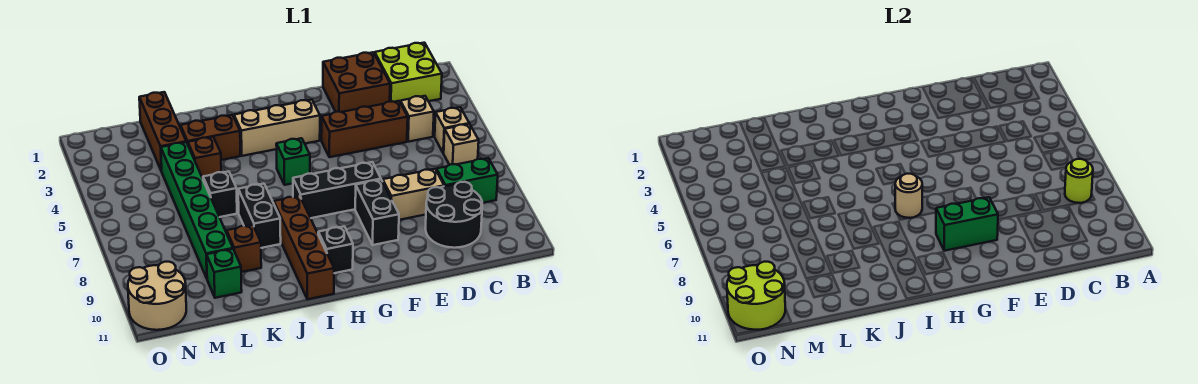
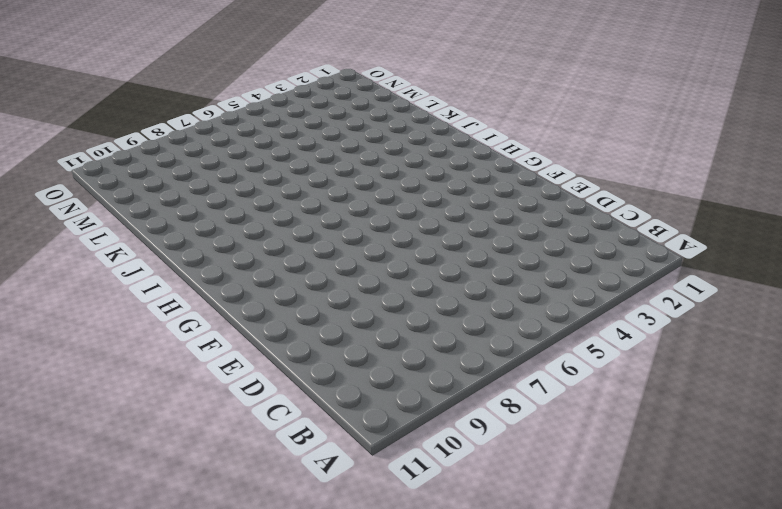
none -> lime brick B1:C2 level 1
none -> tan brick B5 level 1
none -> tan brick B6 level 1

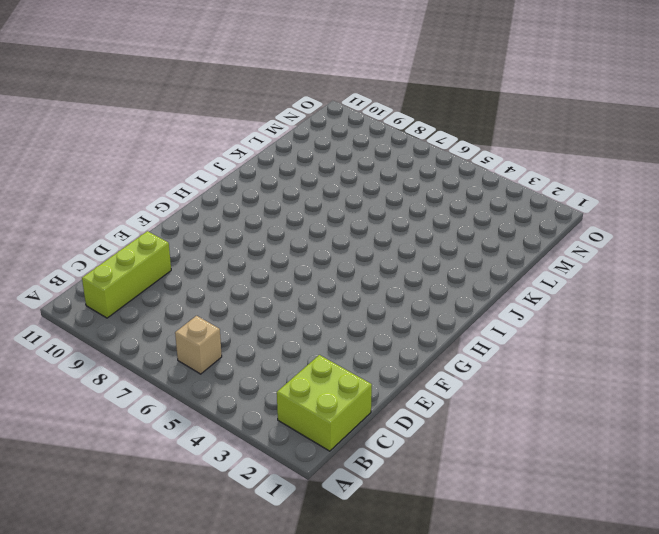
lime brick B10:D10 level 1 -> black round brick C9:D10 level 1
none -> tan brick B5 level 1
none -> green brick B8:C8 level 1
none -> tan brick C4 level 1

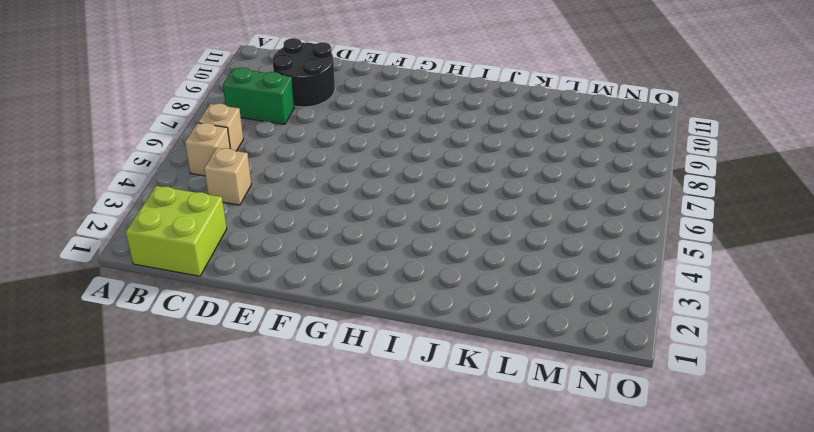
none -> brown brick D1:E2 level 1
none -> brown brick D4:F4 level 1
none -> tan brick D8:E8 level 1

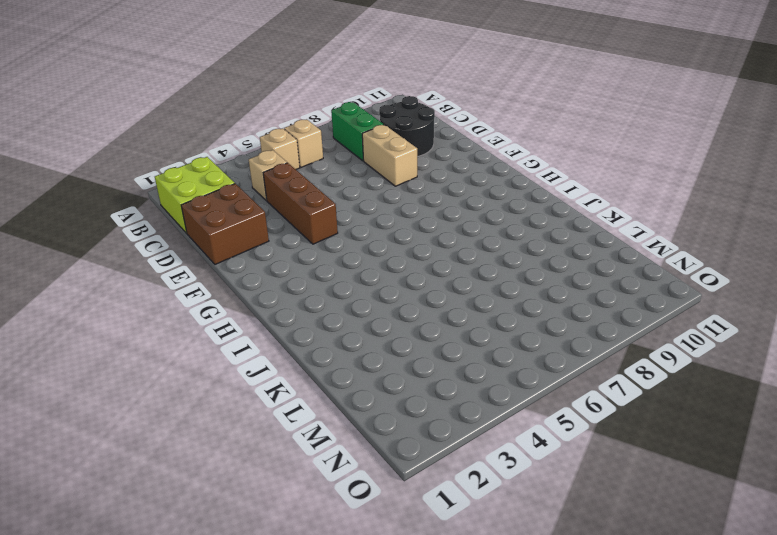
none -> black brick F7:H7 level 1
none -> black brick F8:F9 level 1
none -> tan brick G3:I3 level 1

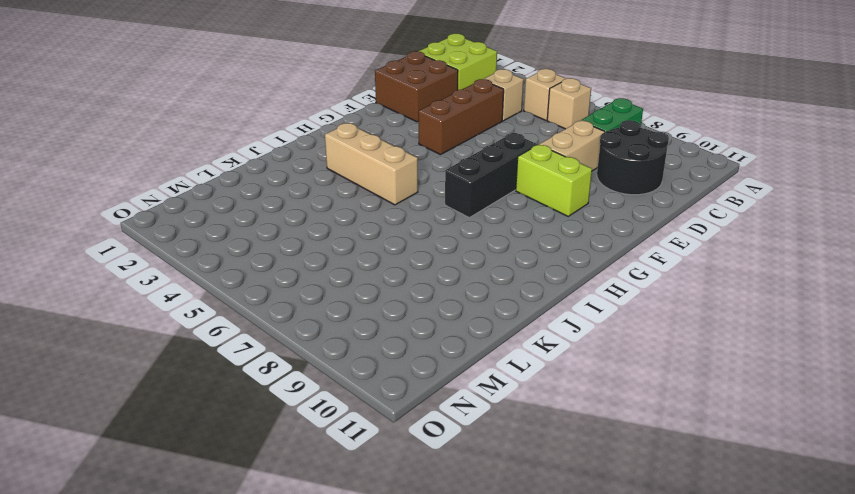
lime brick F8:F9 level 1 -> black brick F8:F9 level 1
tan brick I3:I5 level 1 -> tan brick G3:I3 level 1
none -> green brick H5 level 1
none -> black brick H10 level 1
none -> brown brick I8:I11 level 1

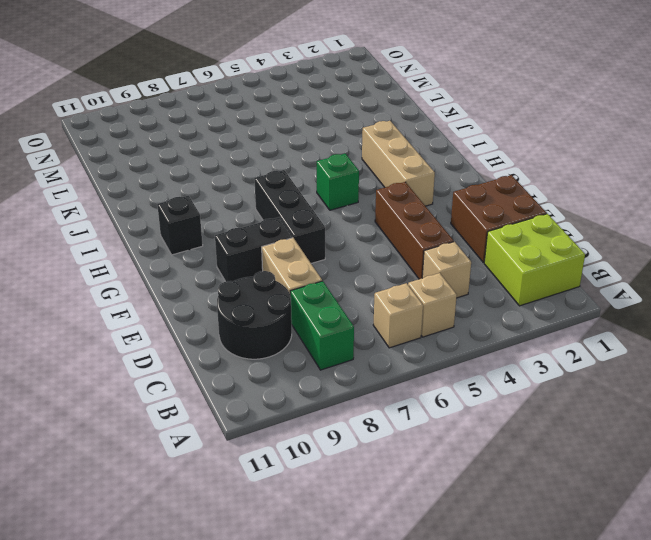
none -> brown brick I8:I11 level 1
none -> brown brick J3:K3 level 1
none -> black brick J7:J8 level 1

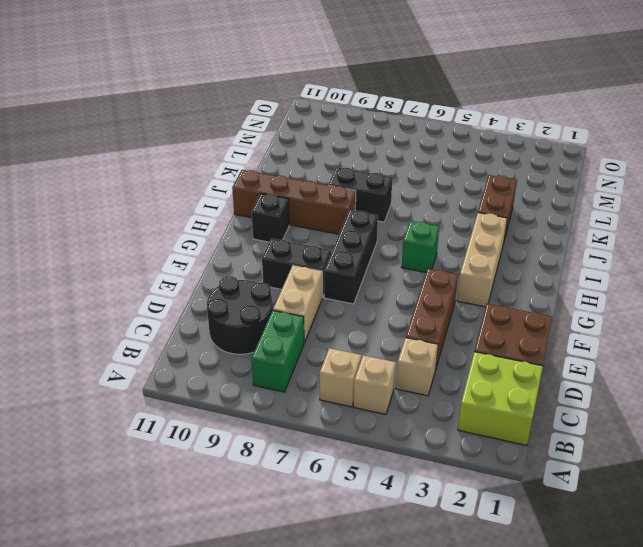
none -> brown brick K4 level 1
none -> black brick K6 level 1
none -> brown brick K9 level 1

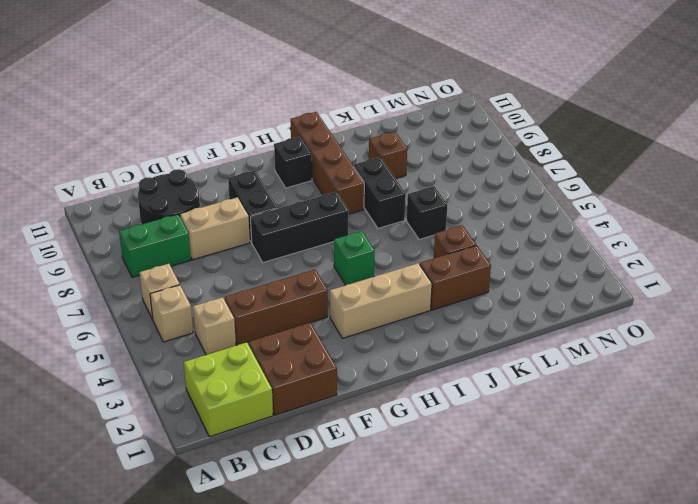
none -> brown brick L1:L3 level 1
none -> green brick L4:L9 level 1
none -> green brick L10 level 1

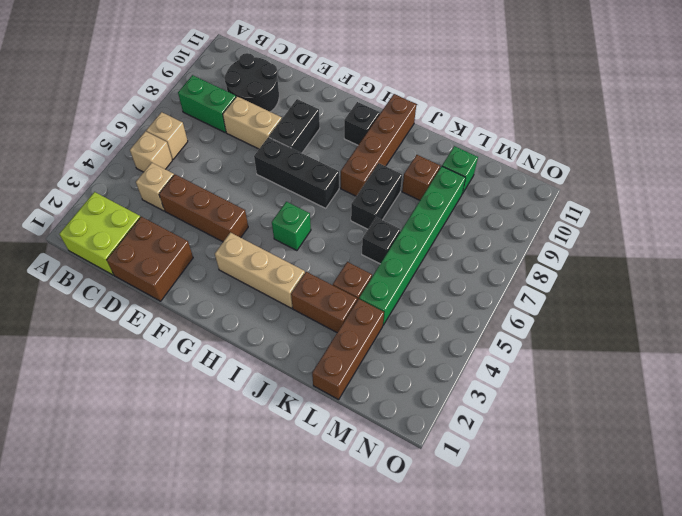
none -> tan round brick N10:O11 level 1
none -> lime round brick B8 level 2
none -> green brick F9:G9 level 2

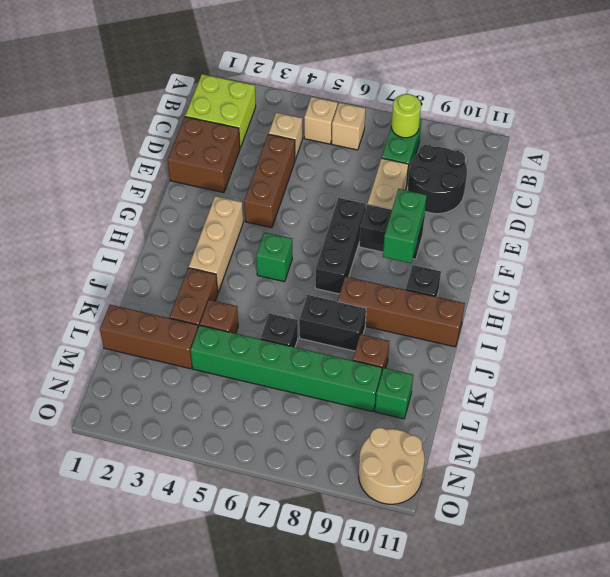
none -> tan round brick H7 level 2
none -> lime round brick N10:O11 level 2

